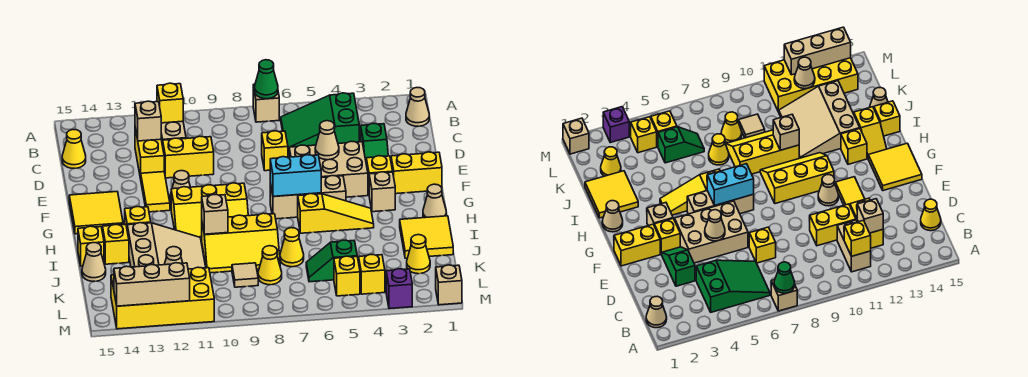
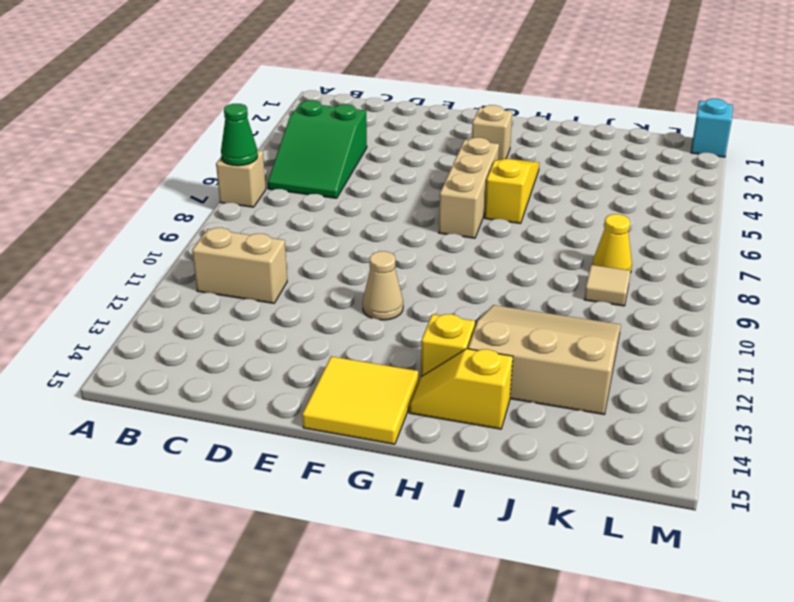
cyan brick M1 level 1 -> tan brick M1 level 1
none -> tan cone B1 level 1
none -> yellow brick C12:D12 level 1
none -> yellow cone C15 level 1
none -> green slope D3:E3 level 1 top D

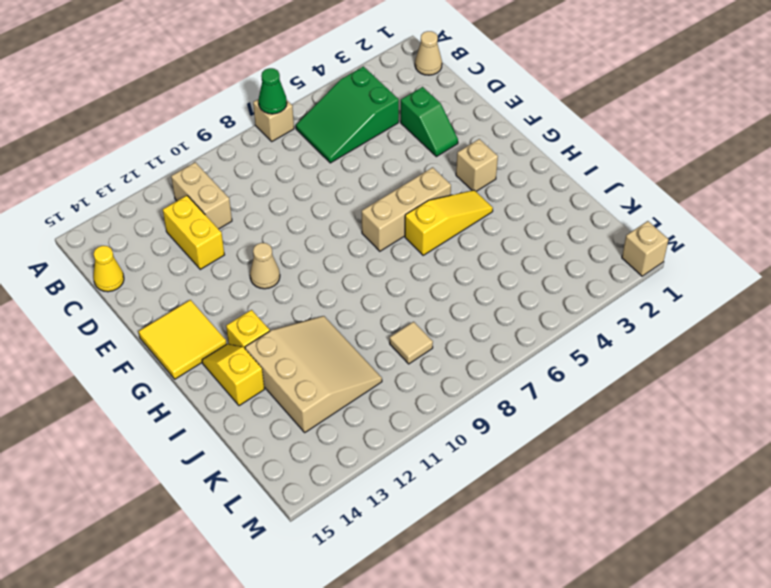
none -> yellow brick D7 level 1
none -> yellow brick D10:D11 level 1
none -> tan brick E4:F6 level 1
none -> yellow tile E12:F12 level 1

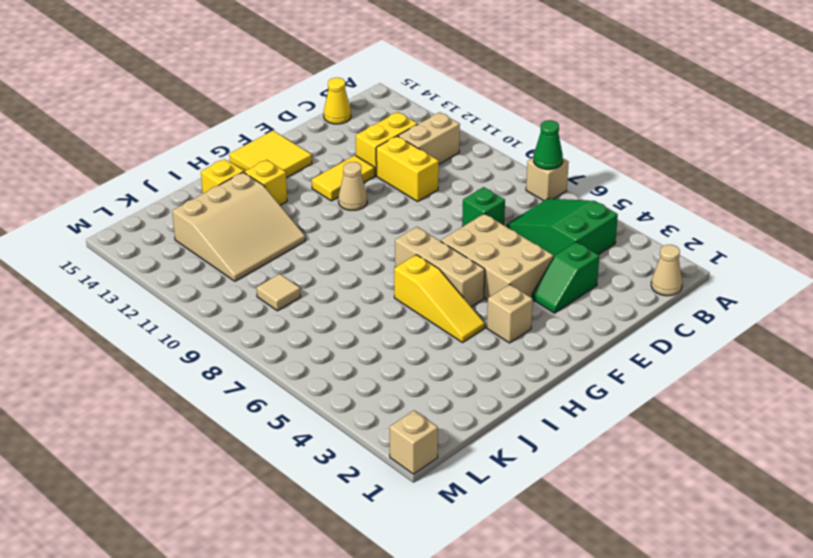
green brick D7 level 1 -> yellow brick D7 level 1
none -> yellow brick F1:F2 level 1
none -> yellow brick F3 level 1
none -> yellow slope G9:H11 level 1 top G
none -> tan cone H1 level 1

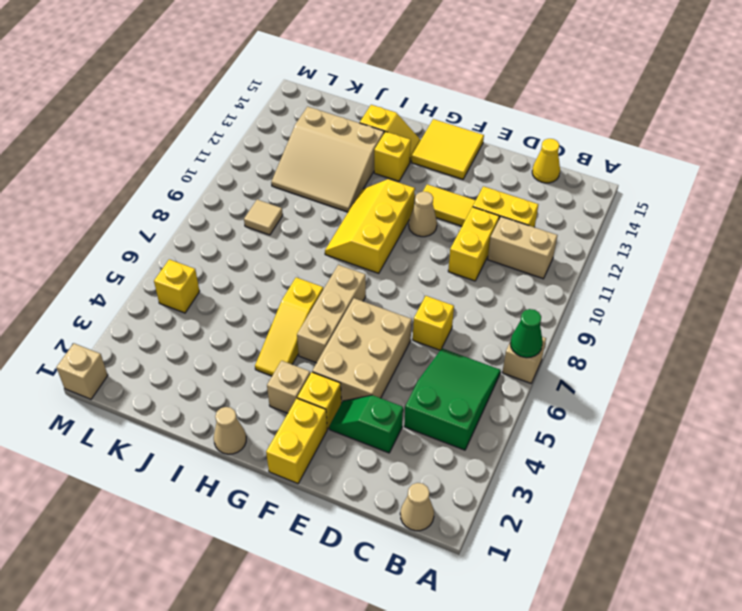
none -> yellow tile I1:J2 level 1
none -> yellow slope I8:J10 level 1 top I
none -> yellow brick I15 level 1
none -> yellow cone J7 level 1

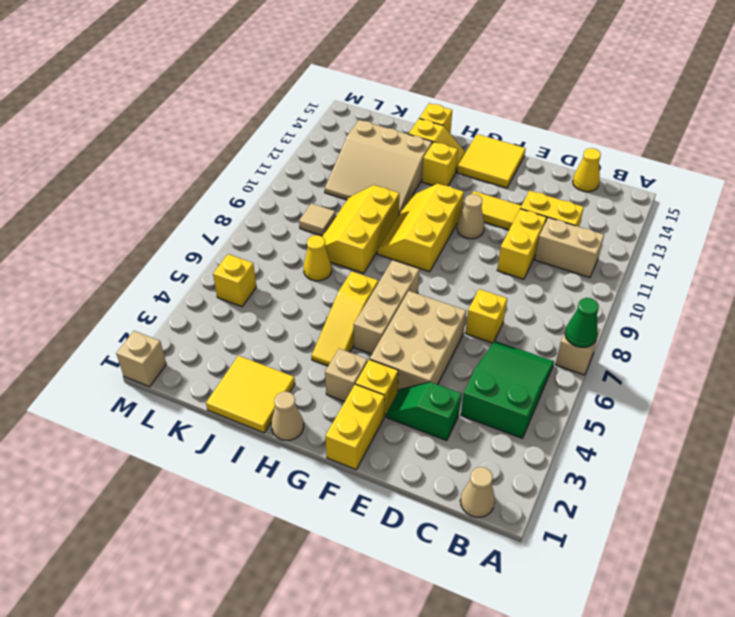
none -> tan cone J15 level 1
none -> yellow cone K2 level 1
none -> green slope K5:K6 level 1 top 5
none -> yellow cone K8 level 1

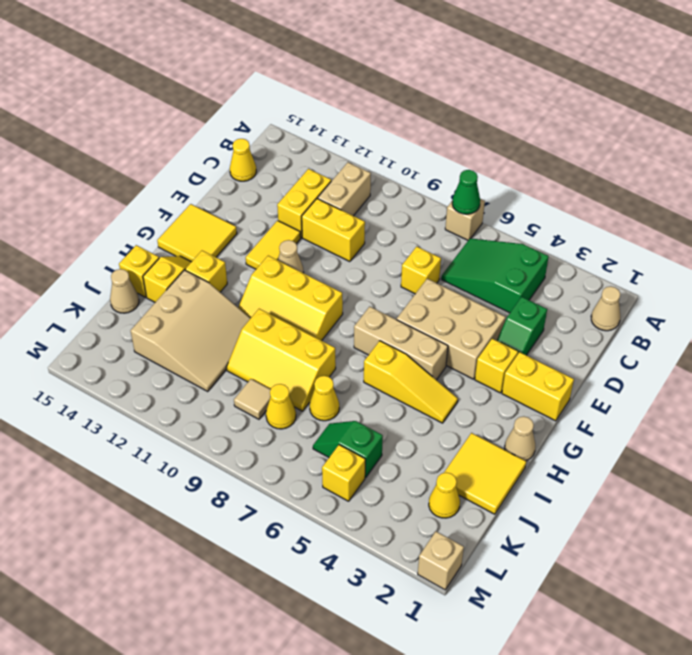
none -> tan brick G3 level 1
none -> yellow brick L4 level 1
none -> yellow brick L11:M14 level 1
none -> purple brick M3 level 1

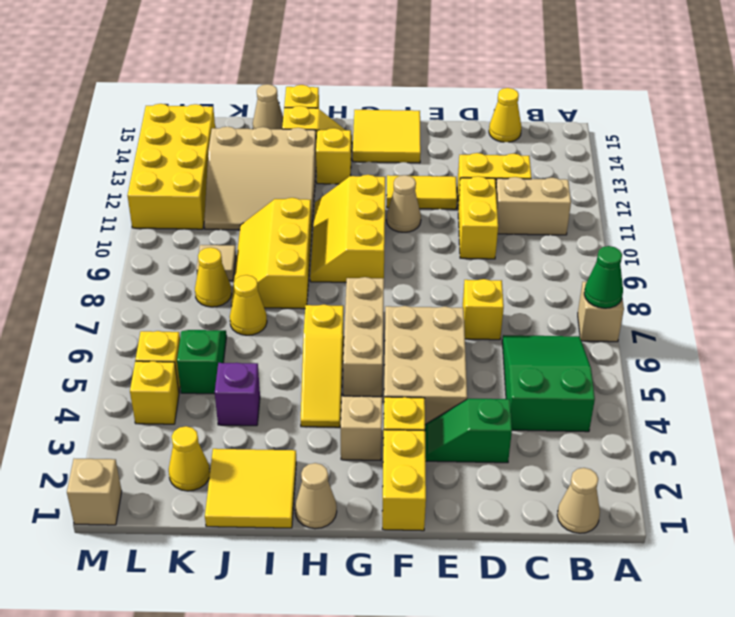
purple brick J4 level 1 -> purple brick M3 level 1
none -> yellow brick B11 level 2
none -> tan brick C12 level 2
none -> tan cone E5 level 2
none -> cyan brick G6:G7 level 2

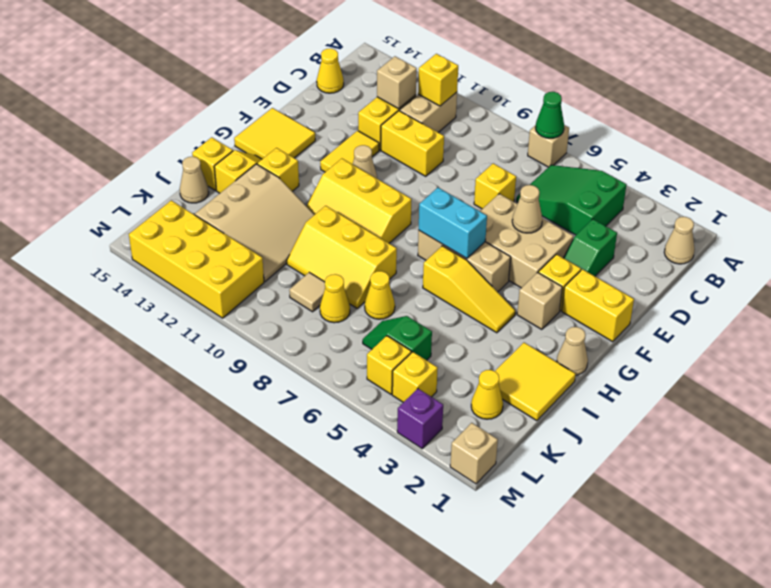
none -> tan brick I10 level 2
none -> tan cone L12 level 2
none -> tan brick M12:M14 level 2

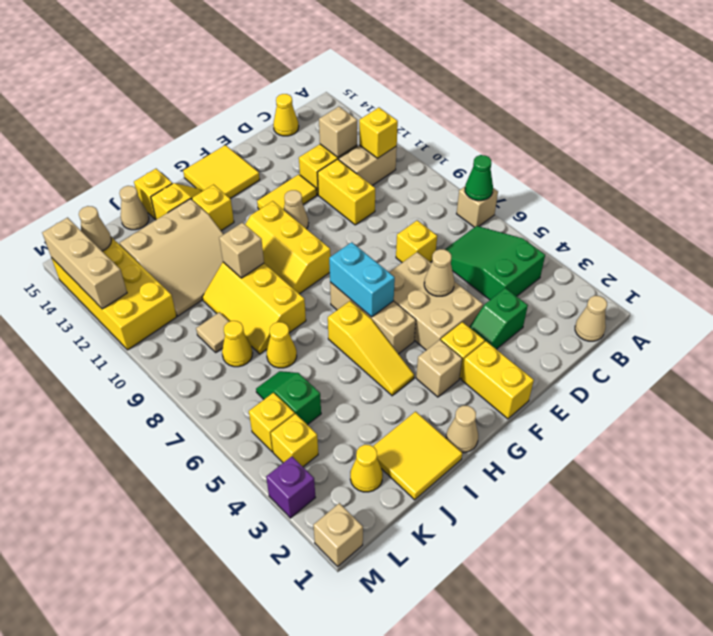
tan cone L14 level 2 -> tan cone L12 level 2

